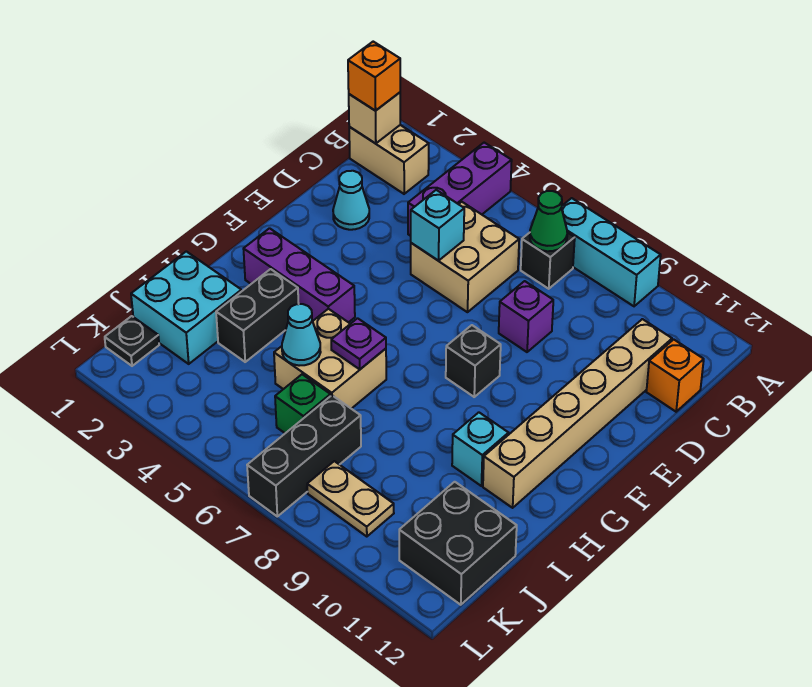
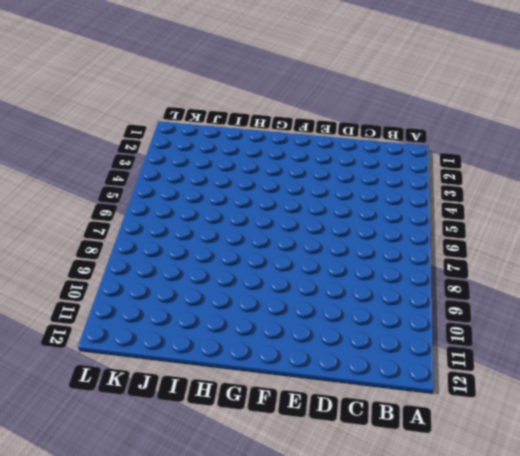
none -> purple brick A4:C4 level 1
none -> cyan brick A7:A9 level 1
none -> tan brick B1:B2 level 1

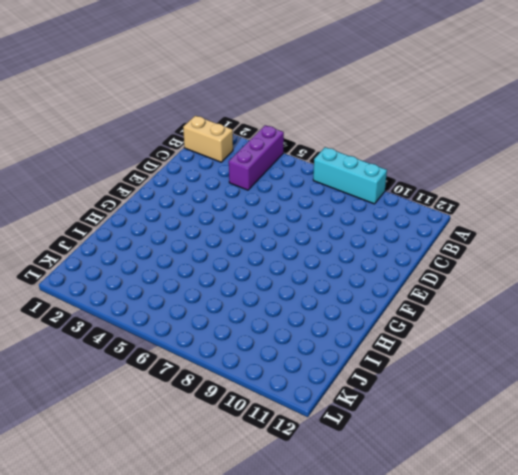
none -> black brick B7 level 1
none -> tan brick C5:D6 level 1
none -> tan brick C11:H11 level 1

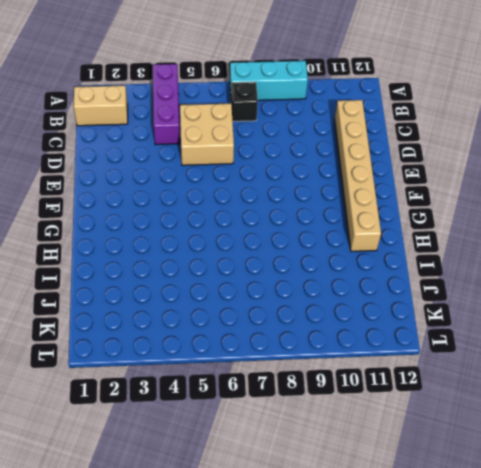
none -> orange brick C12 level 1
none -> cyan cone D2 level 1
none -> purple brick D8 level 1

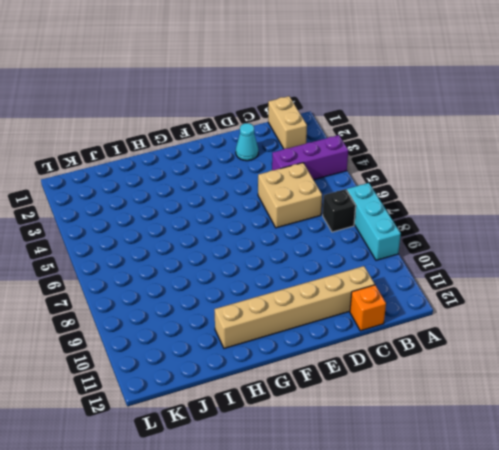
none -> purple brick D8 level 1
none -> black brick F8 level 1
none -> purple brick G2:G4 level 1

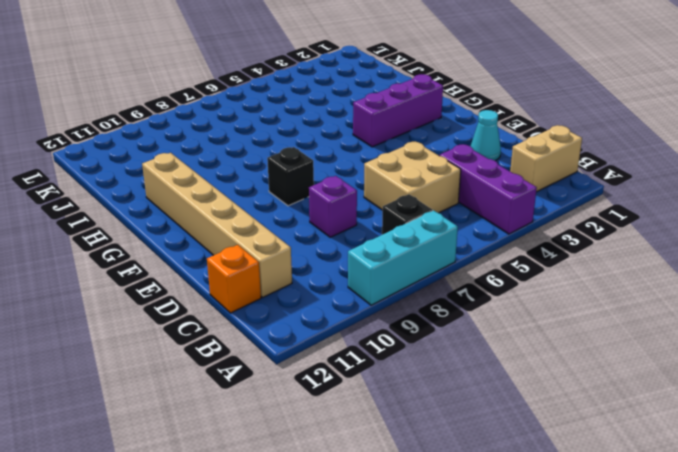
none -> black brick H3:I3 level 1
none -> tan brick H5:I6 level 1
none -> cyan brick H10 level 1

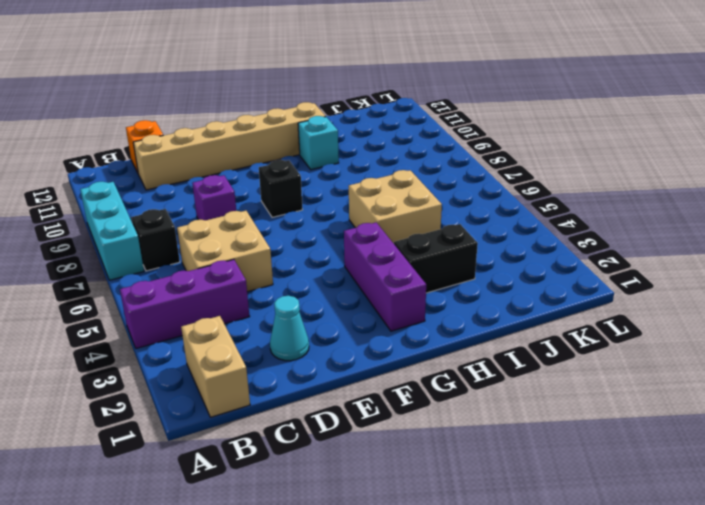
none -> cyan brick I1:J2 level 1
none -> green brick J6 level 1
none -> black brick J7:L7 level 1

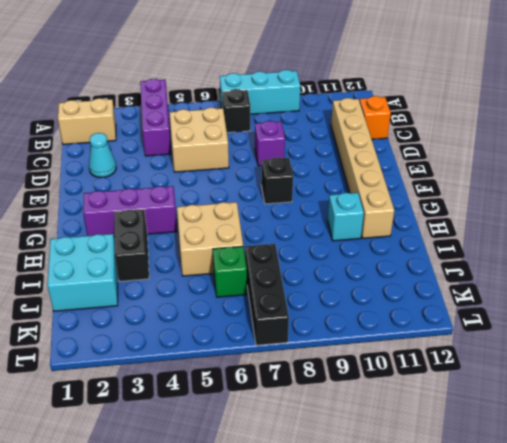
none -> black brick J11:K12 level 1
none -> black plate K1 level 1
none -> tan plate K8:K9 level 1

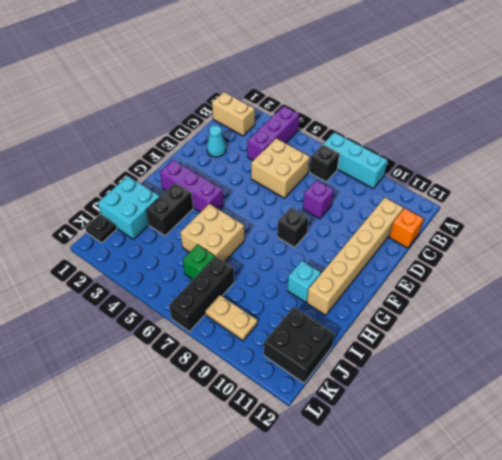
none -> tan brick B1 level 2
none -> green cone B7 level 2
none -> cyan brick D5 level 2

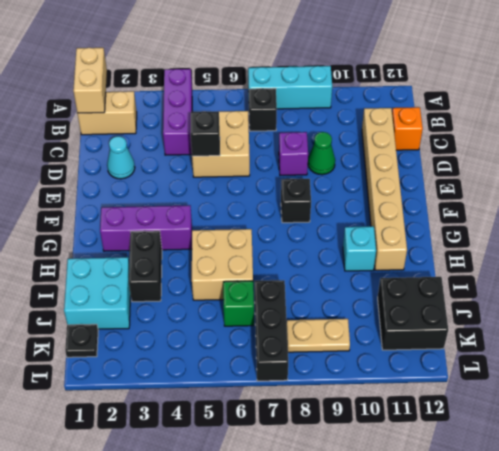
tan brick A1:B1 level 2 -> tan brick B1 level 2
black brick D5 level 2 -> cyan brick D5 level 2
green cone D9 level 1 -> green cone B7 level 2
none -> purple plate H6 level 2
none -> cyan cone I5 level 2
none -> orange brick B1 level 3

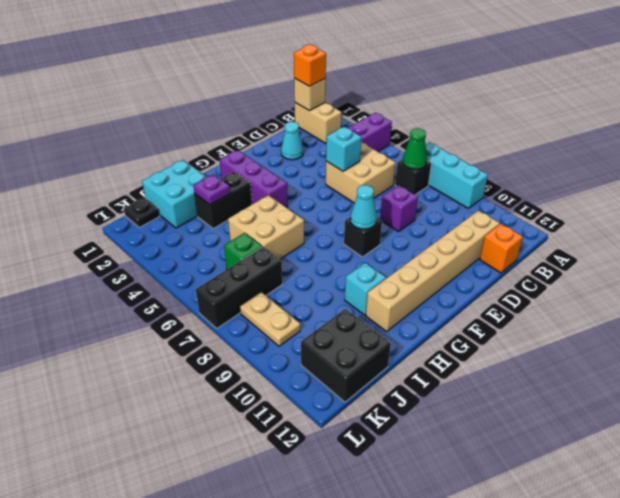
cyan cone F8 level 2 -> cyan cone I5 level 2
purple plate I3 level 2 -> purple plate H6 level 2

